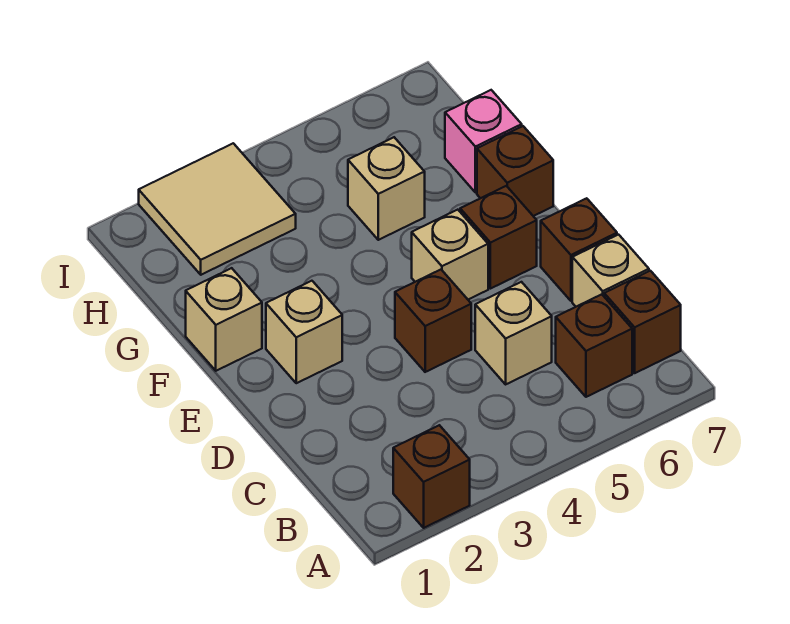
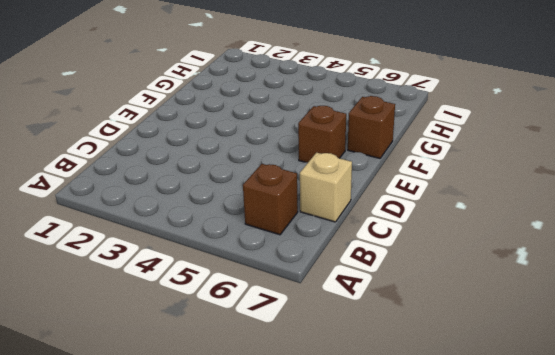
none -> brown brick A2 level 1
none -> brown brick B7 level 1
none -> tan brick C5 level 1

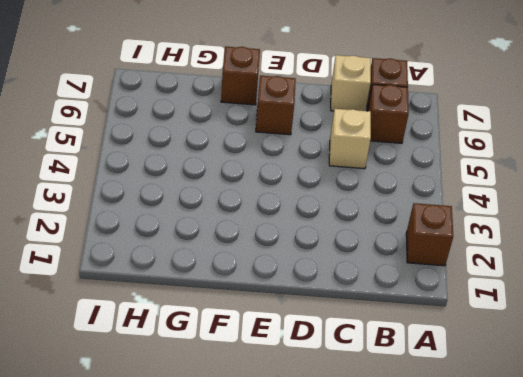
none -> brown brick D4 level 1
none -> brown brick D7 level 1
none -> tan brick E2 level 1

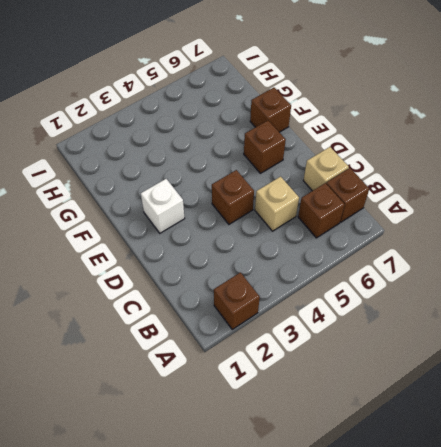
white brick E2 level 1 -> tan brick E2 level 1
none -> brown brick D7 level 1
none -> tan brick E5 level 1
none -> tan brick F1 level 1

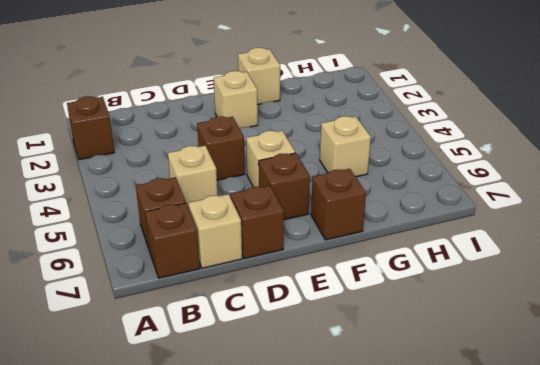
none -> pink brick G7 level 1
none -> tan tile H2:I3 level 1

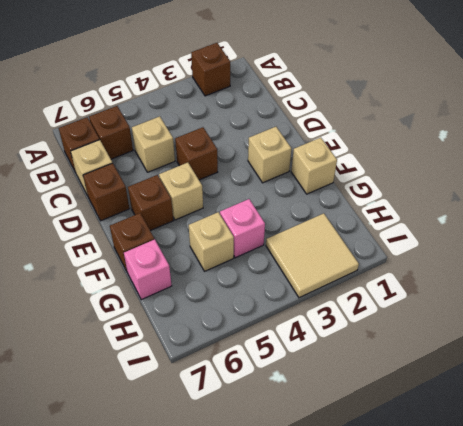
pink brick G4 level 1 -> none

